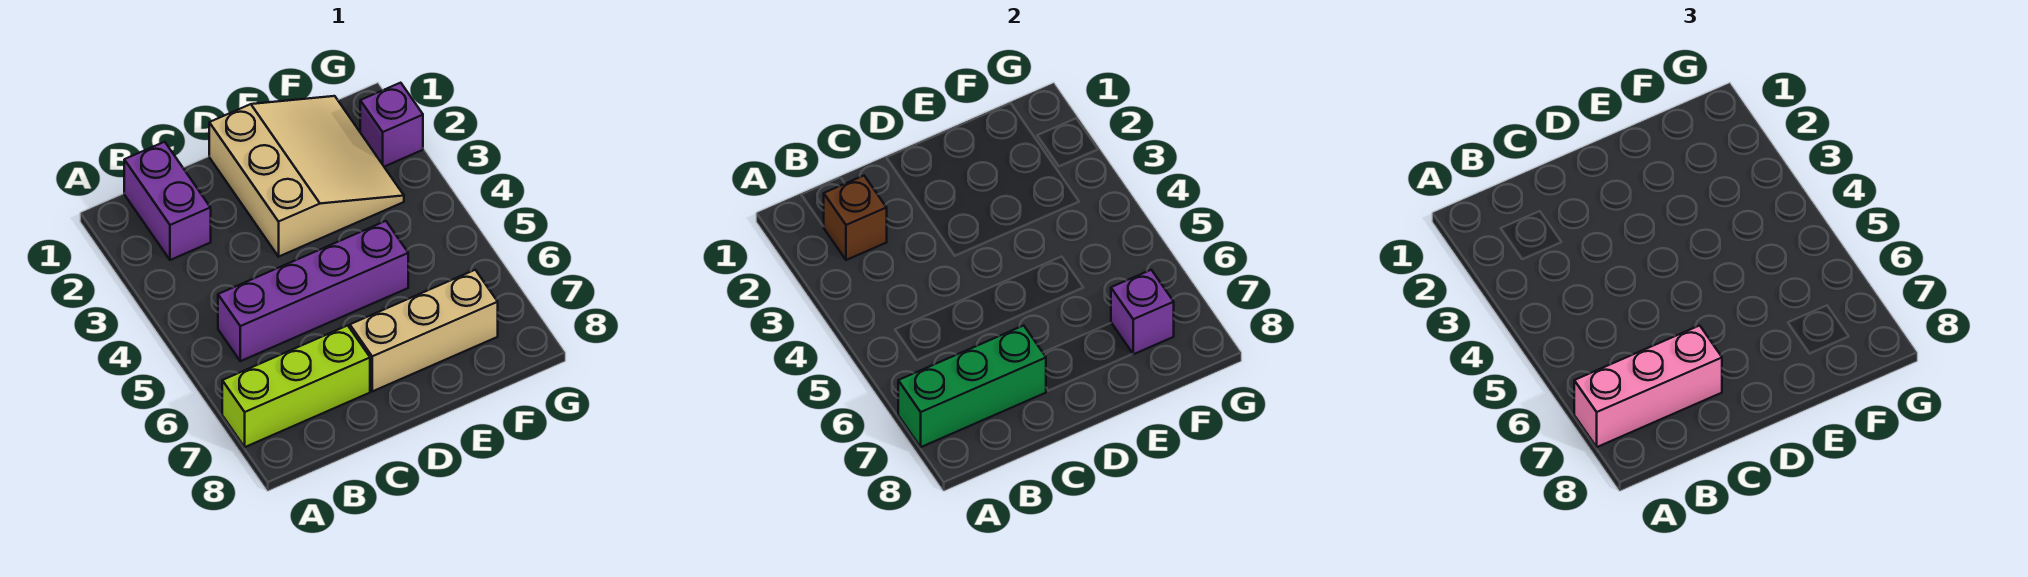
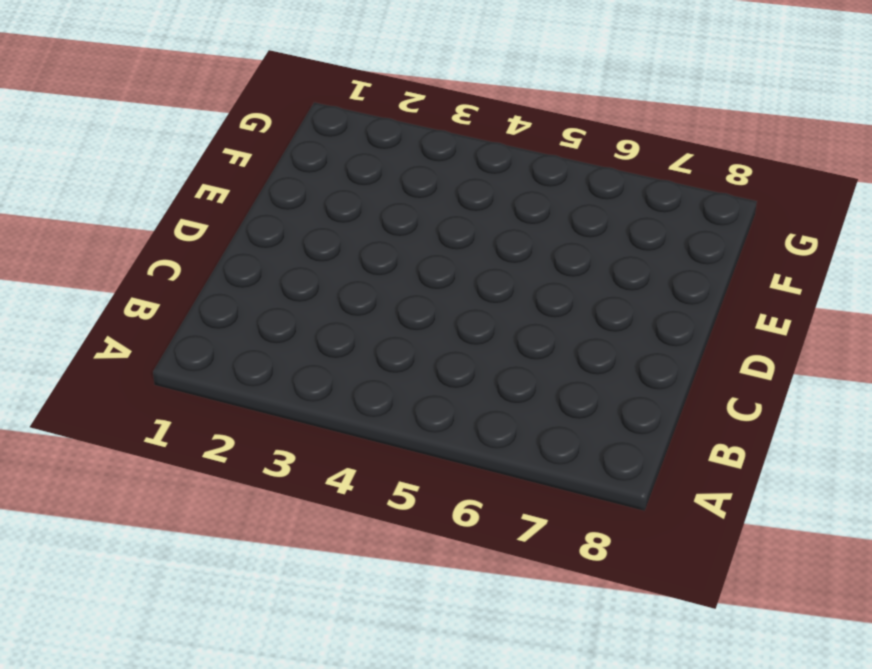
none -> lime brick A7:C7 level 1
none -> purple brick B1:B2 level 1

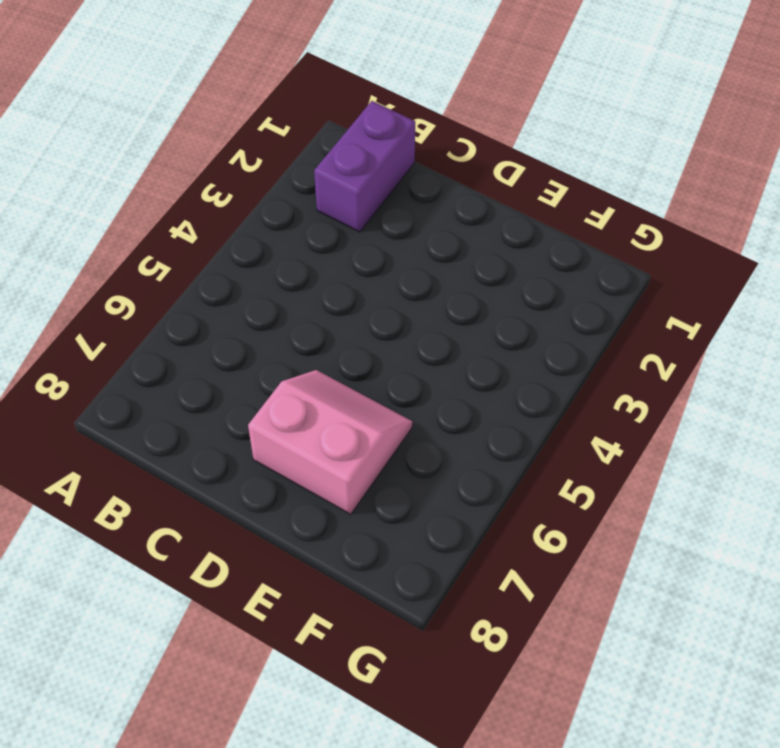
pink slope D6:E7 level 1 top 7 -> tan brick D7:F7 level 1
none -> lime brick A7:C7 level 1
none -> purple brick B5:E5 level 1

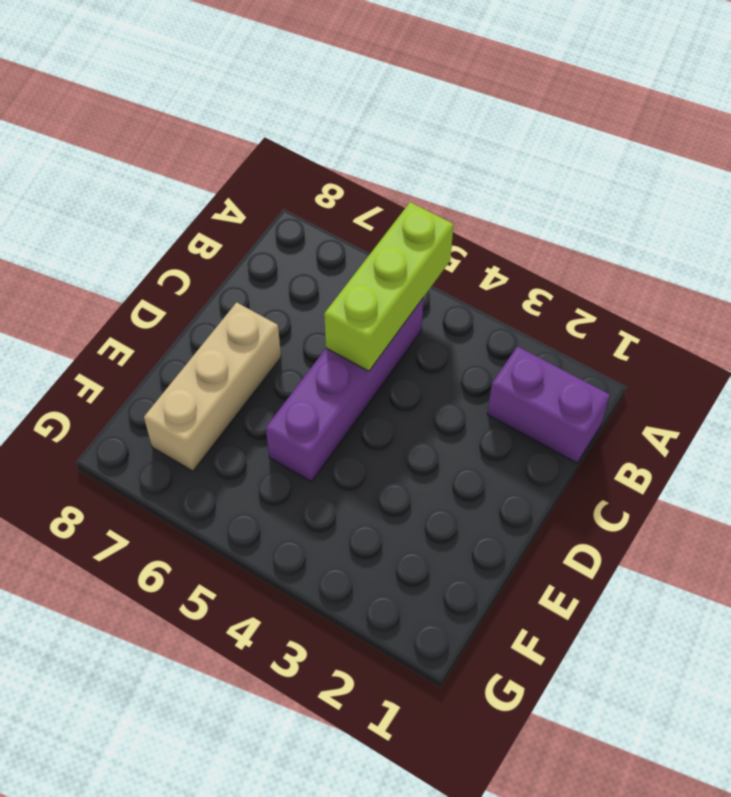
lime brick A5:C5 level 2 -> lime brick A7:C7 level 1
none -> tan slope D1:F3 level 1 top D
none -> purple brick G2 level 1

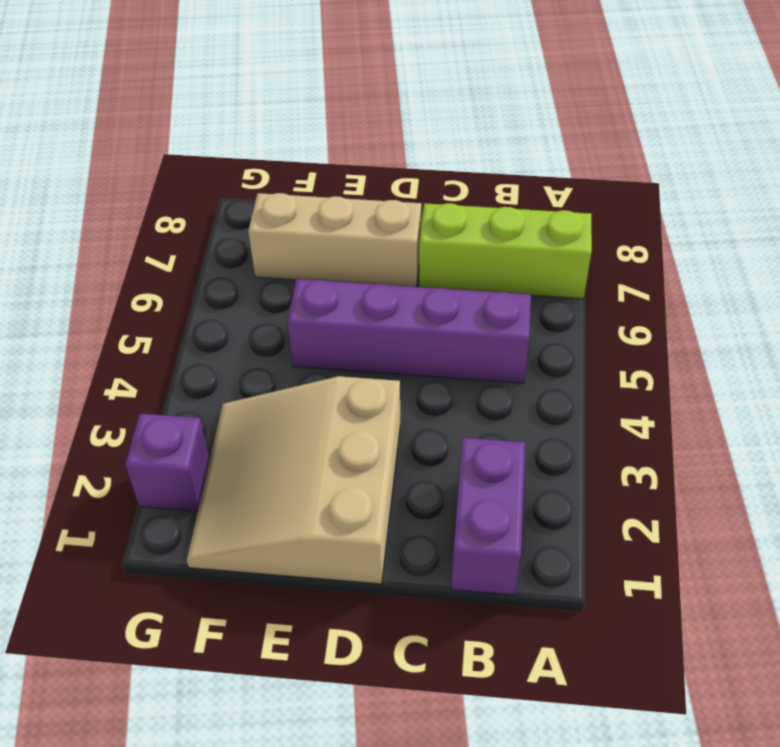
none -> green brick A7:C7 level 2
none -> brown brick B2 level 2

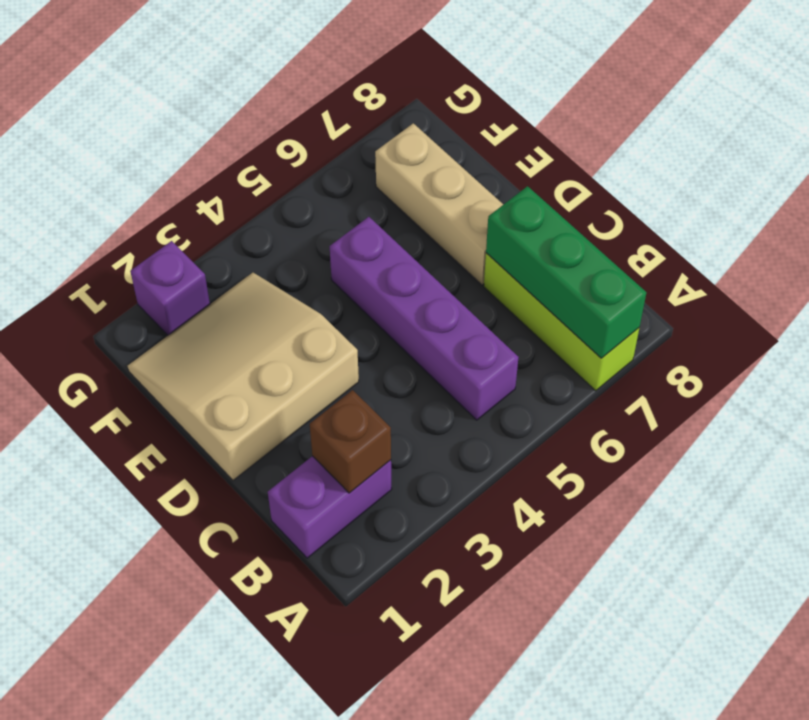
none -> purple brick F7 level 2
none -> pink brick A7:C7 level 3

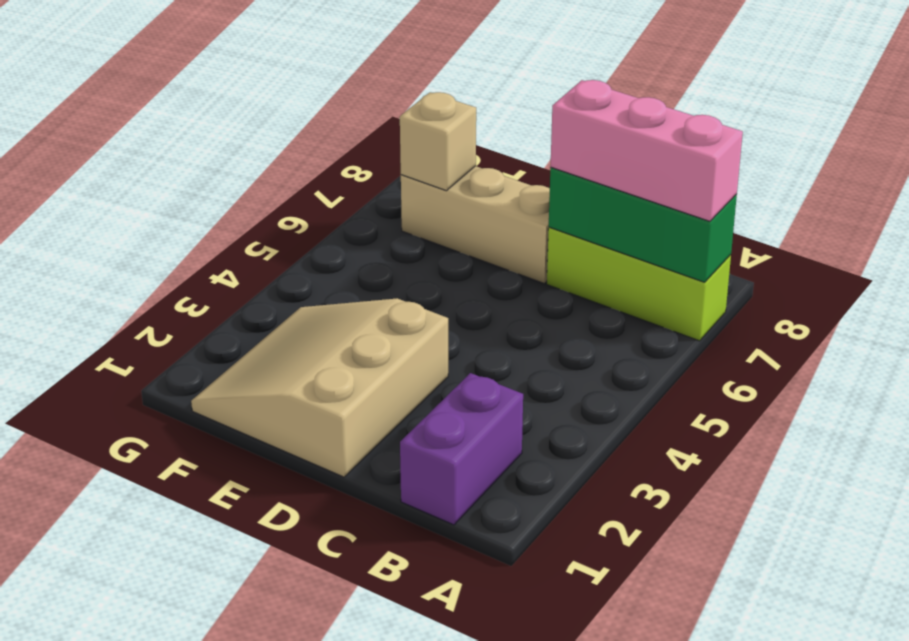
tan brick F7 level 2 -> purple brick F7 level 2
none -> purple brick B5:E5 level 1
none -> purple brick G2 level 1

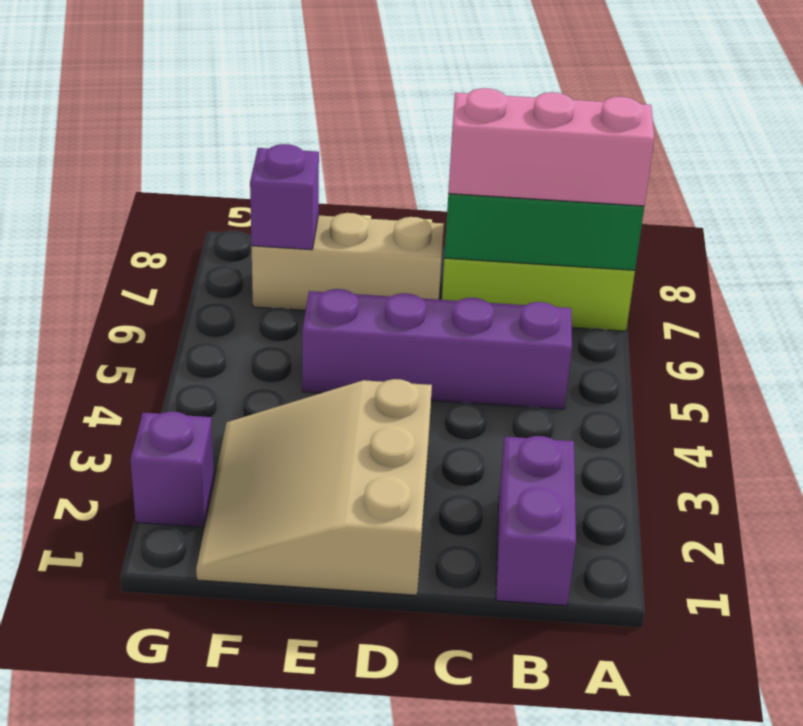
none -> brown brick B2 level 2

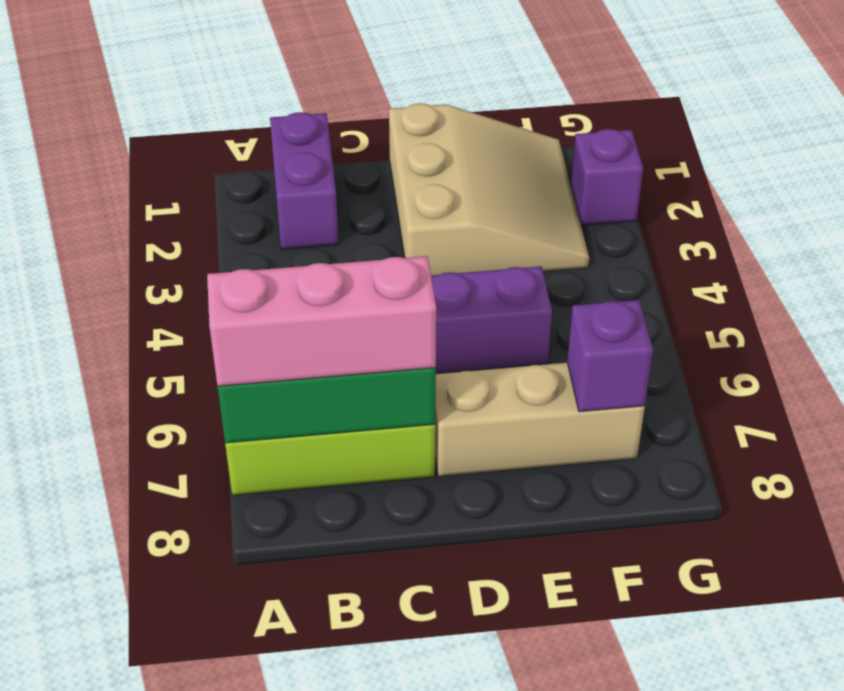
none -> brown brick B2 level 2

